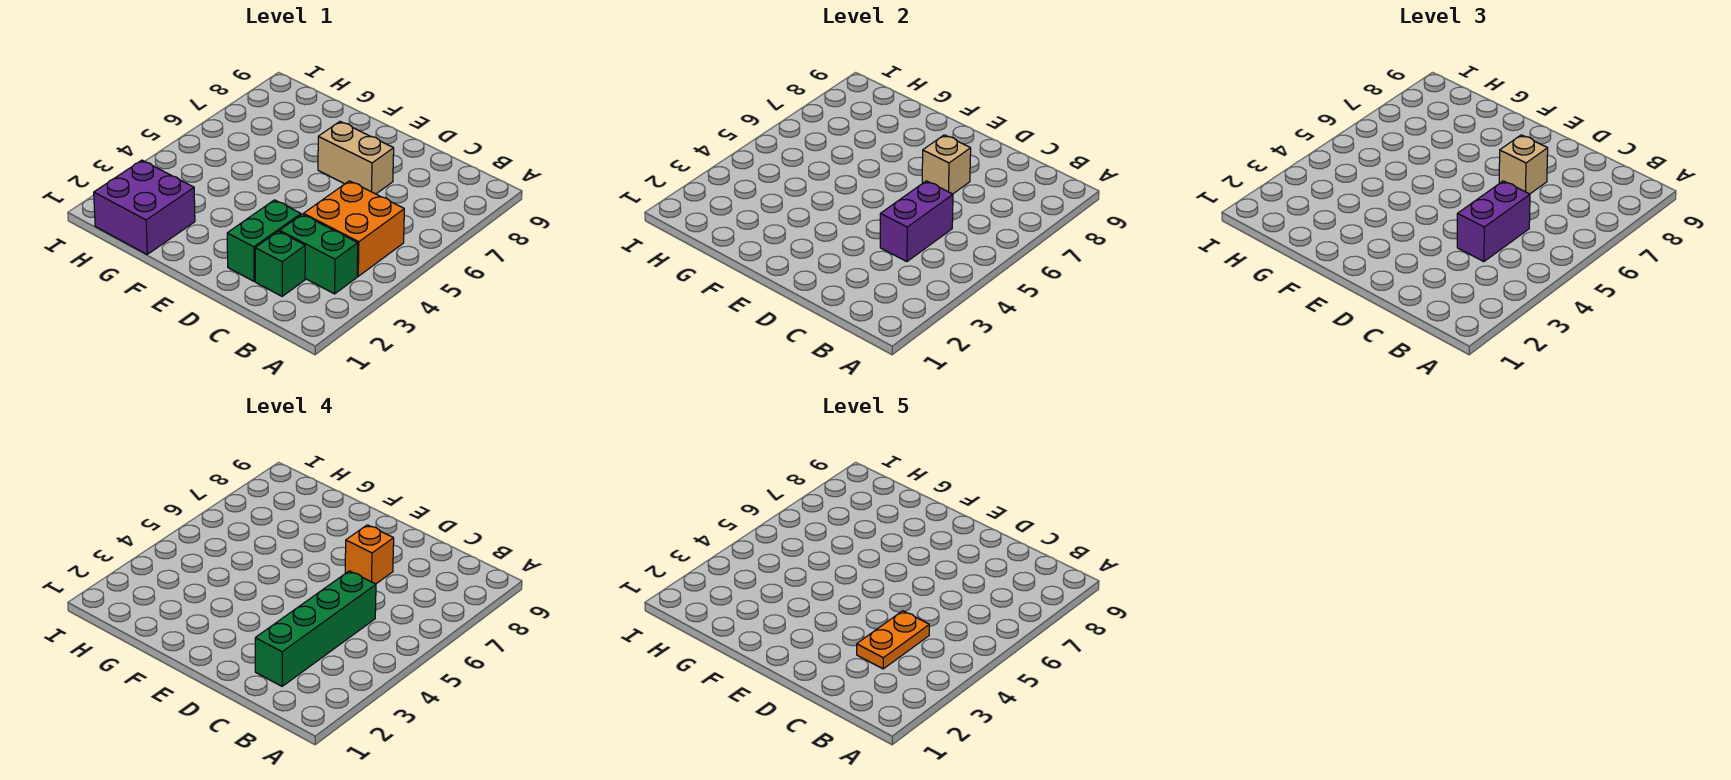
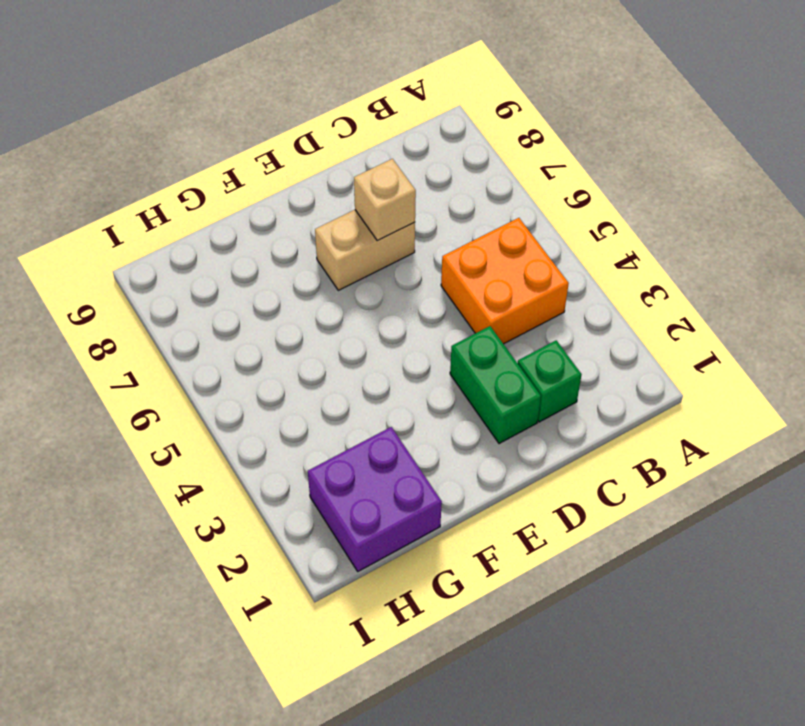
none -> green brick B3:C3 level 1
none -> purple brick C4:C5 level 2
none -> purple brick C4:C5 level 3

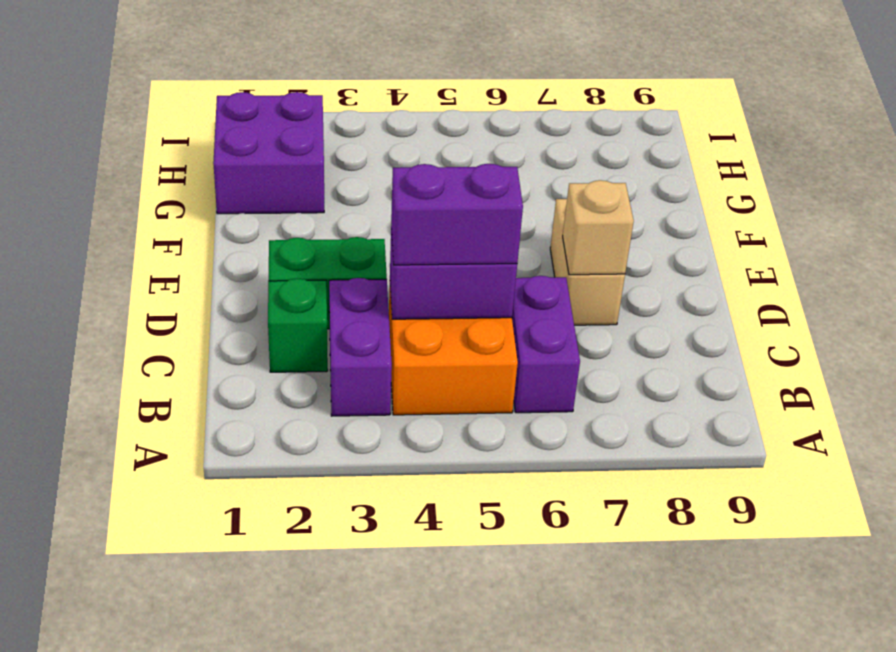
purple brick B3:C3 level 1 -> green brick B3:C3 level 1
purple brick B6:C6 level 1 -> none
none -> tan brick D7 level 3
none -> green brick C2:C5 level 4
none -> orange brick D7 level 4

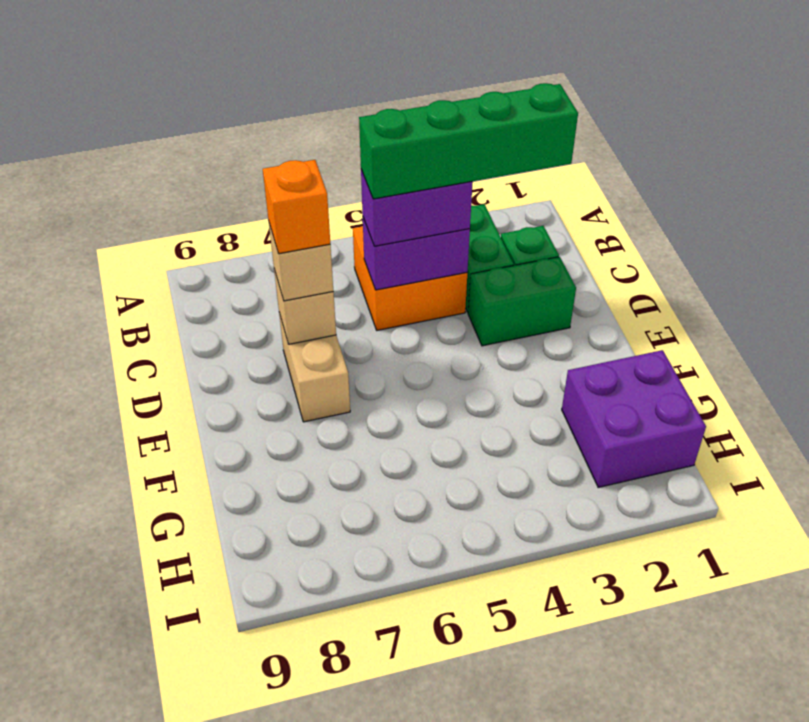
none -> orange plate C3:C4 level 5

